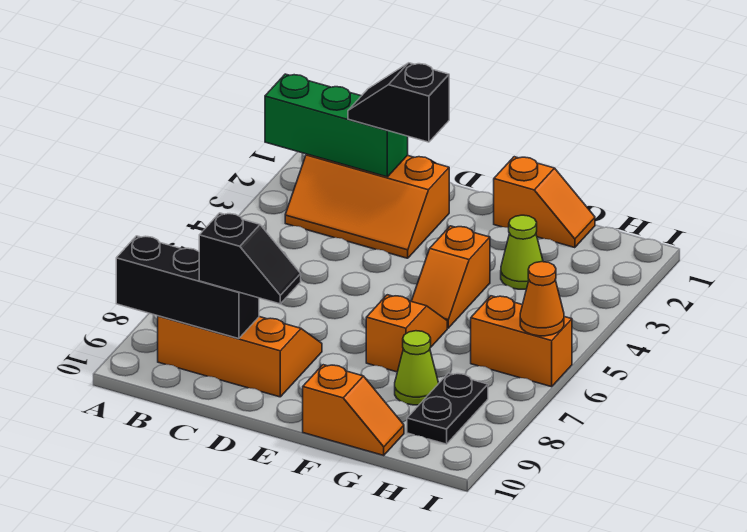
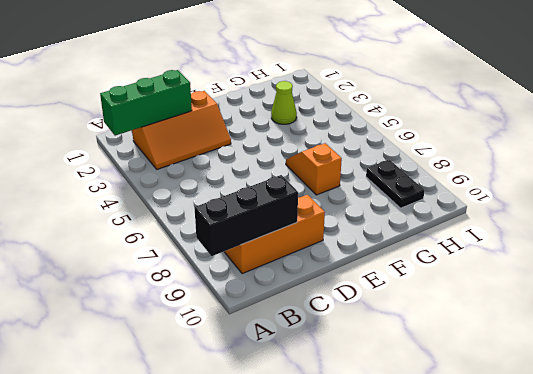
none -> orange slope F1:G1 level 1 top F
none -> orange slope F4:F5 level 1 top 4
none -> orange slope F10:G10 level 1 top F

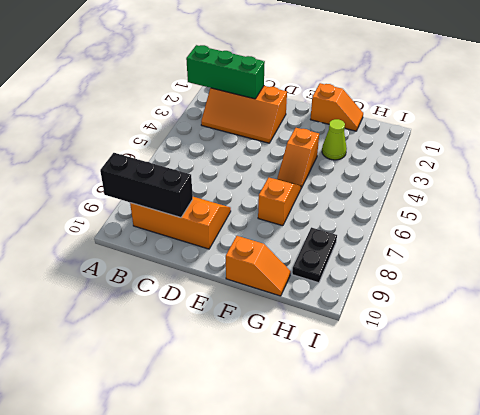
none -> lime cone G8 level 1
none -> orange brick H6:I6 level 1
none -> orange cone I6 level 2

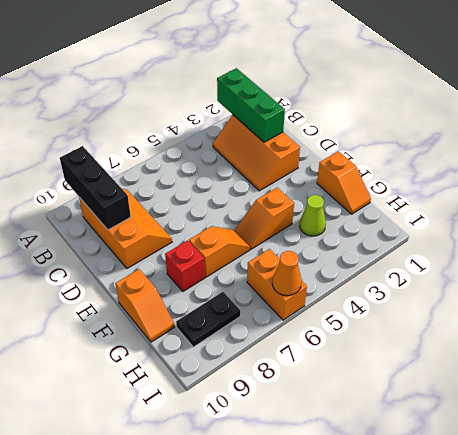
red brick F8 level 1 -> none
none -> lime cone G8 level 1
none -> black slope C2:D2 level 3 top D
none -> black slope C9:D9 level 3 top C

